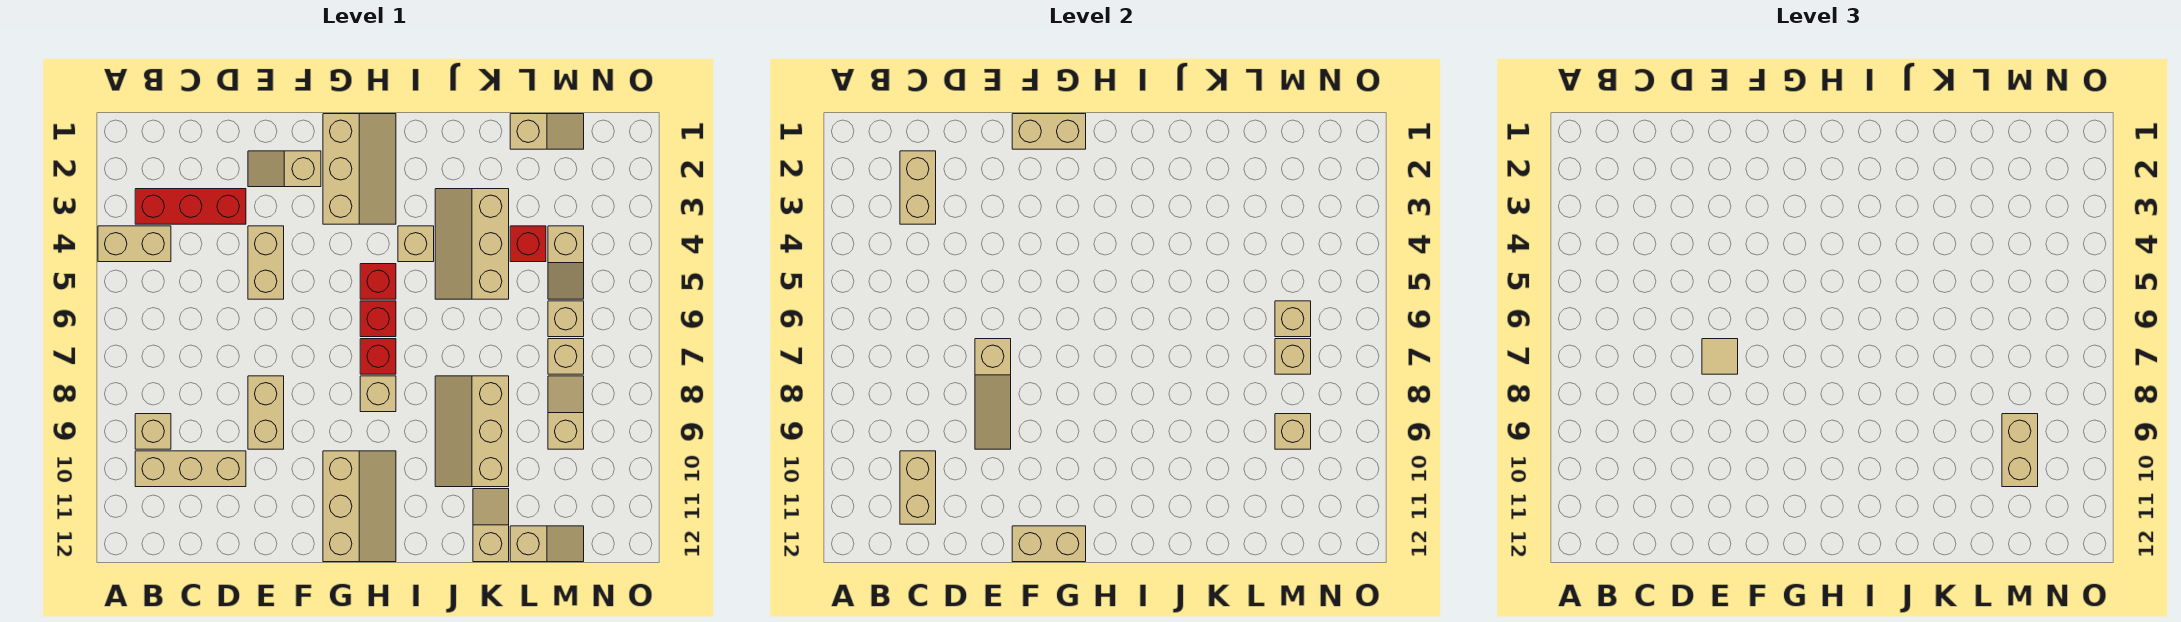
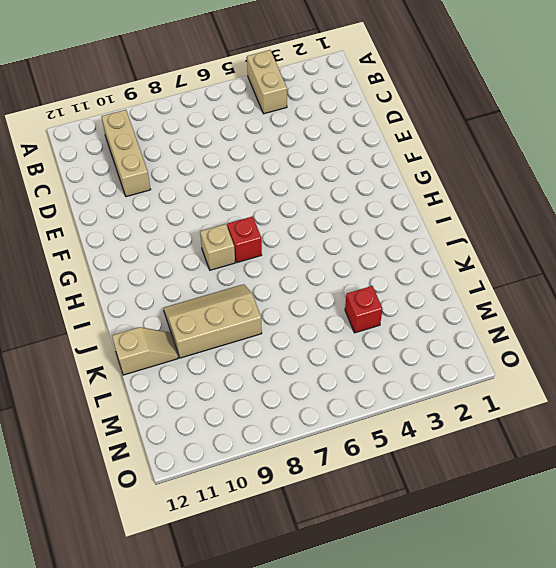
none -> red brick B3:D3 level 1
none -> tan brick B9 level 1
none -> tan slope E2:F2 level 1 top F
none -> tan brick E4:E5 level 1

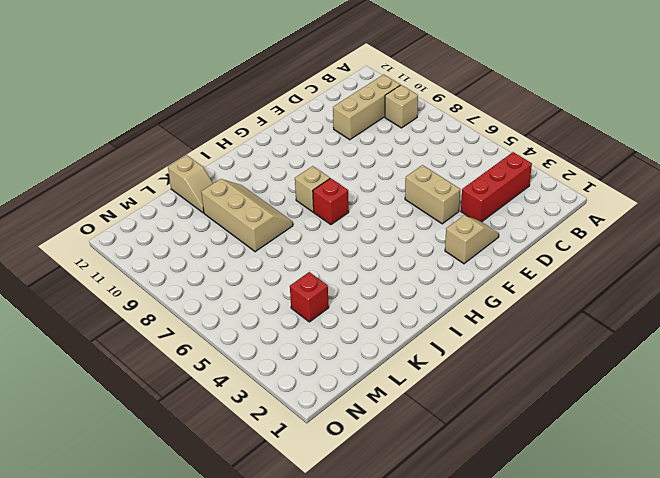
none -> tan brick A4:B4 level 1
none -> tan brick E8:E9 level 1
none -> tan slope G1:H3 level 1 top G
none -> tan slope G10:H12 level 1 top G

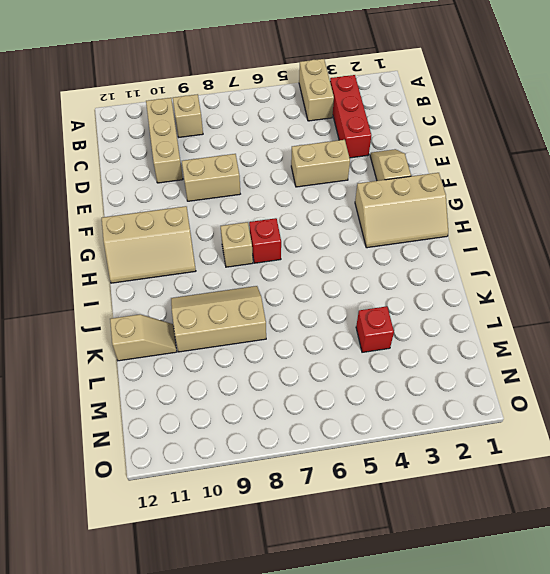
none -> red brick H5 level 1
none -> red brick H6 level 1
none -> tan brick I4 level 1
none -> tan slope J3:K5 level 1 top K

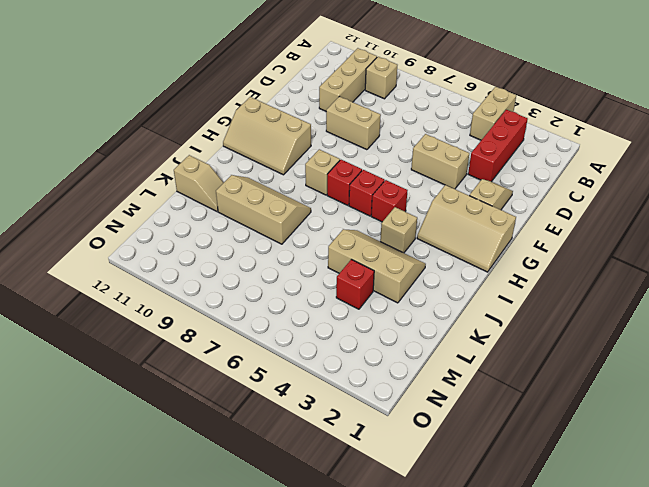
none -> tan slope L1:M1 level 1 top L
none -> tan slope L12:M12 level 1 top L
none -> tan slope M4:M5 level 1 top 4
none -> tan brick M6 level 1

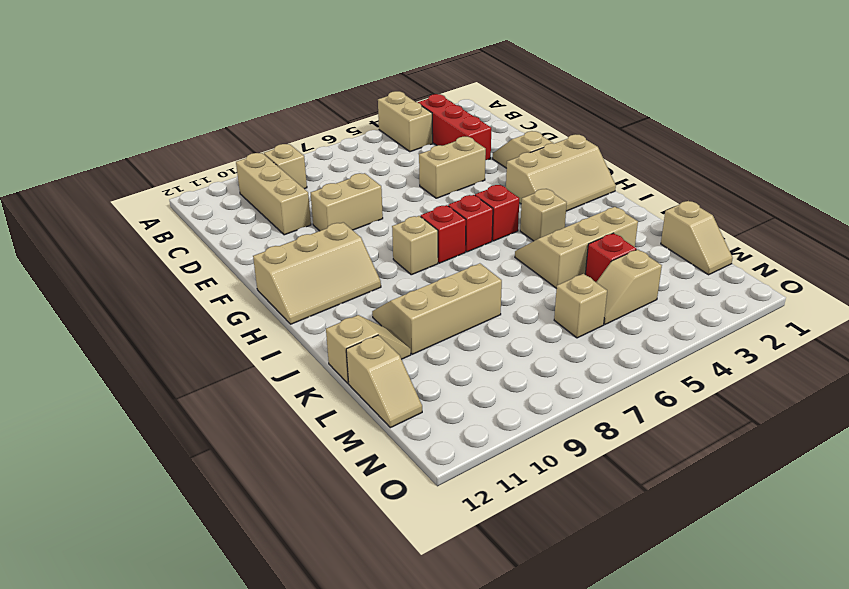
none -> tan brick M7 level 1
none -> tan slope M8:M9 level 1 top 9
none -> tan brick C2:C3 level 2
none -> tan brick C10:C11 level 2

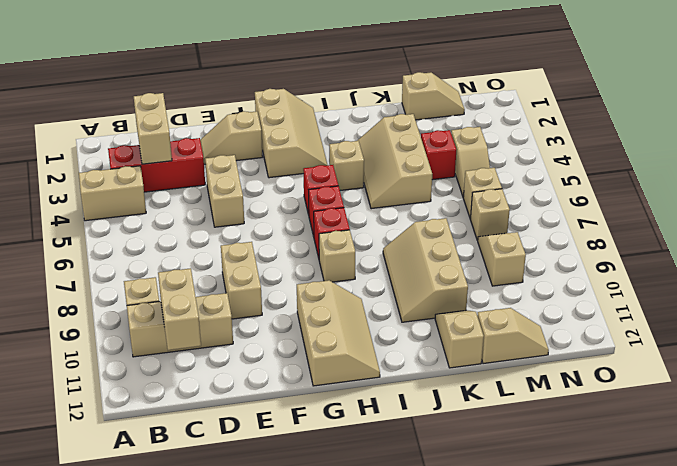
none -> tan slope E7:E9 level 2 top 7
none -> tan brick F1:G1 level 2
none -> tan brick F12:G12 level 2
none -> tan brick M6 level 2

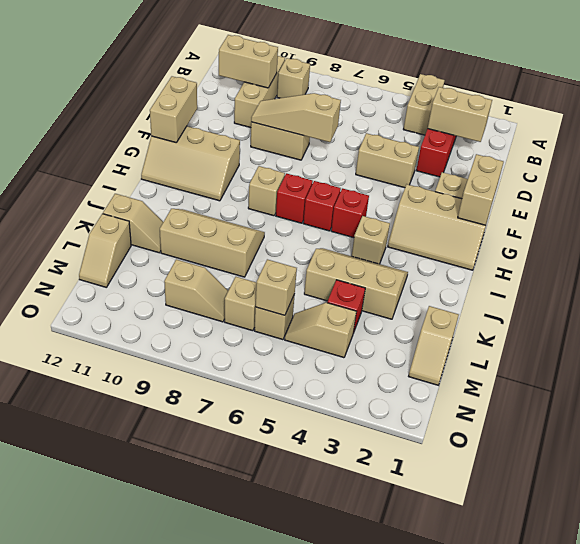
none -> tan brick M7 level 2
none -> tan brick M9 level 2
none -> tan tile E7 level 3
none -> tan brick M9:M10 level 3

